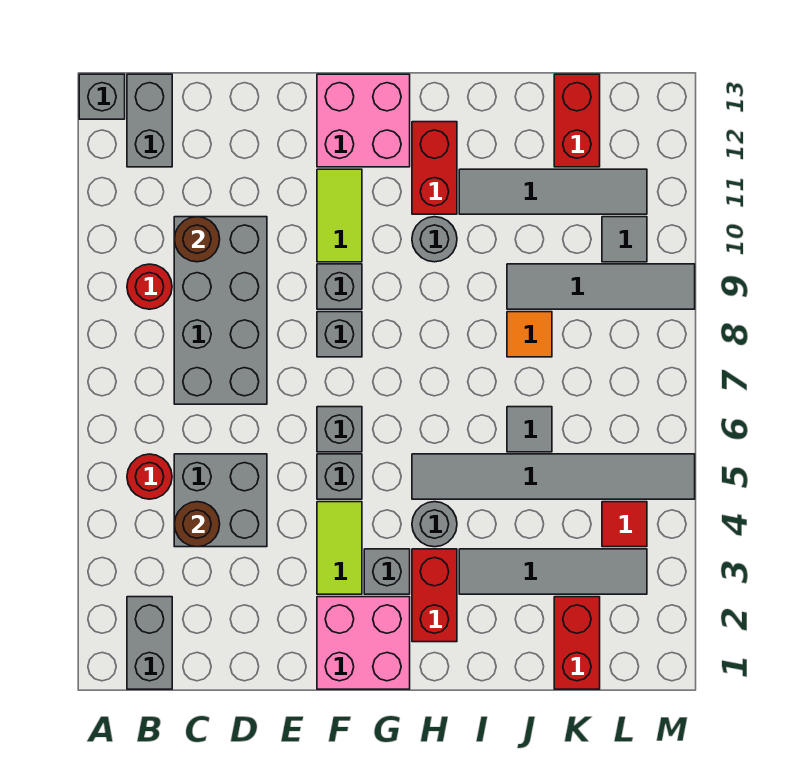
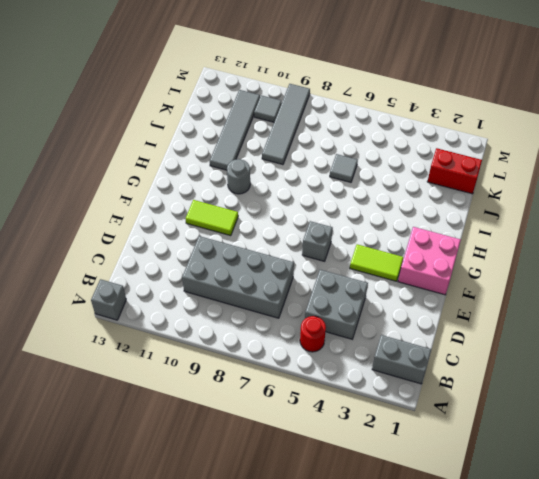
none -> red round brick B9 level 1
none -> grey brick B12:B13 level 1
none -> grey brick F5 level 1
none -> grey brick F8 level 1

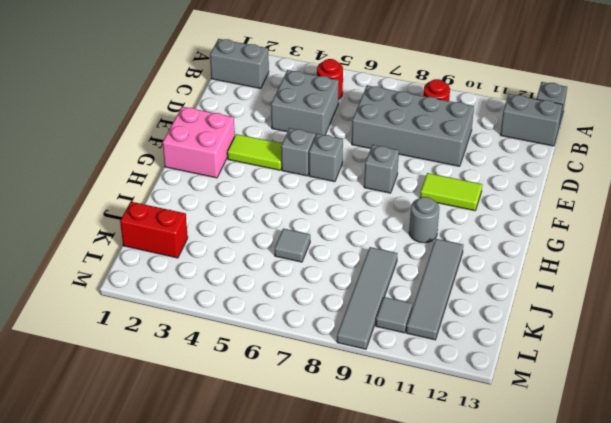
none -> grey brick F9 level 1
none -> pink brick F12:G13 level 1
none -> grey brick G3 level 1
none -> red brick H2:H3 level 1

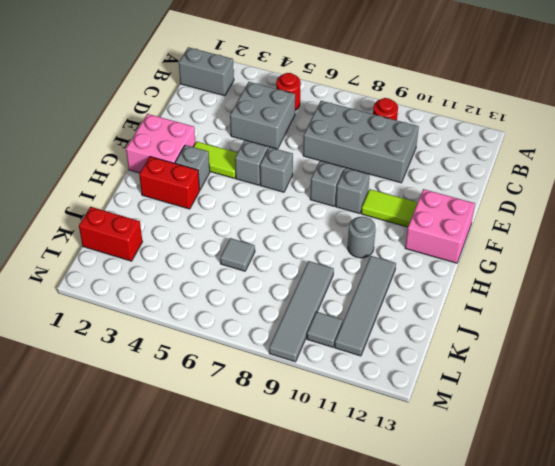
none -> grey brick A13 level 1
none -> grey brick B12:B13 level 1
none -> grey round brick H4 level 1
none -> grey tile H5:M5 level 1

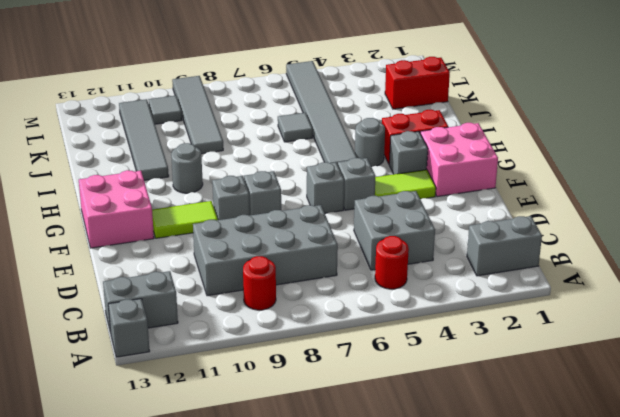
none -> red brick H11:H12 level 1
none -> grey tile I3:L3 level 1
none -> orange tile J8 level 1
none -> red brick K12:K13 level 1

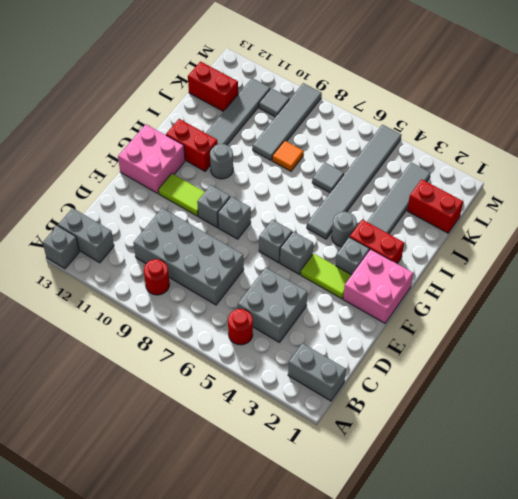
none -> red tile L4 level 1
none -> brown round brick C4 level 2
none -> brown round brick C10 level 2

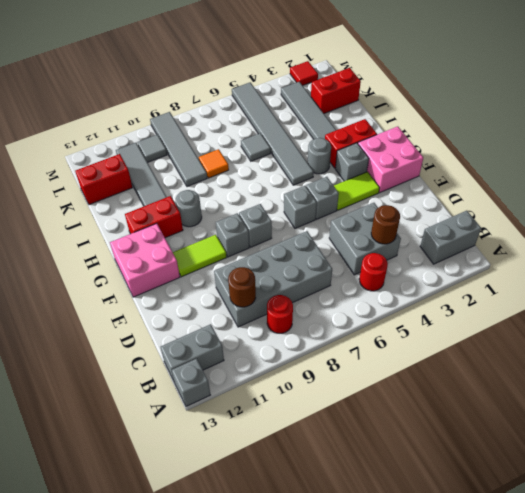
red tile M2 level 1 -> red tile L4 level 1

